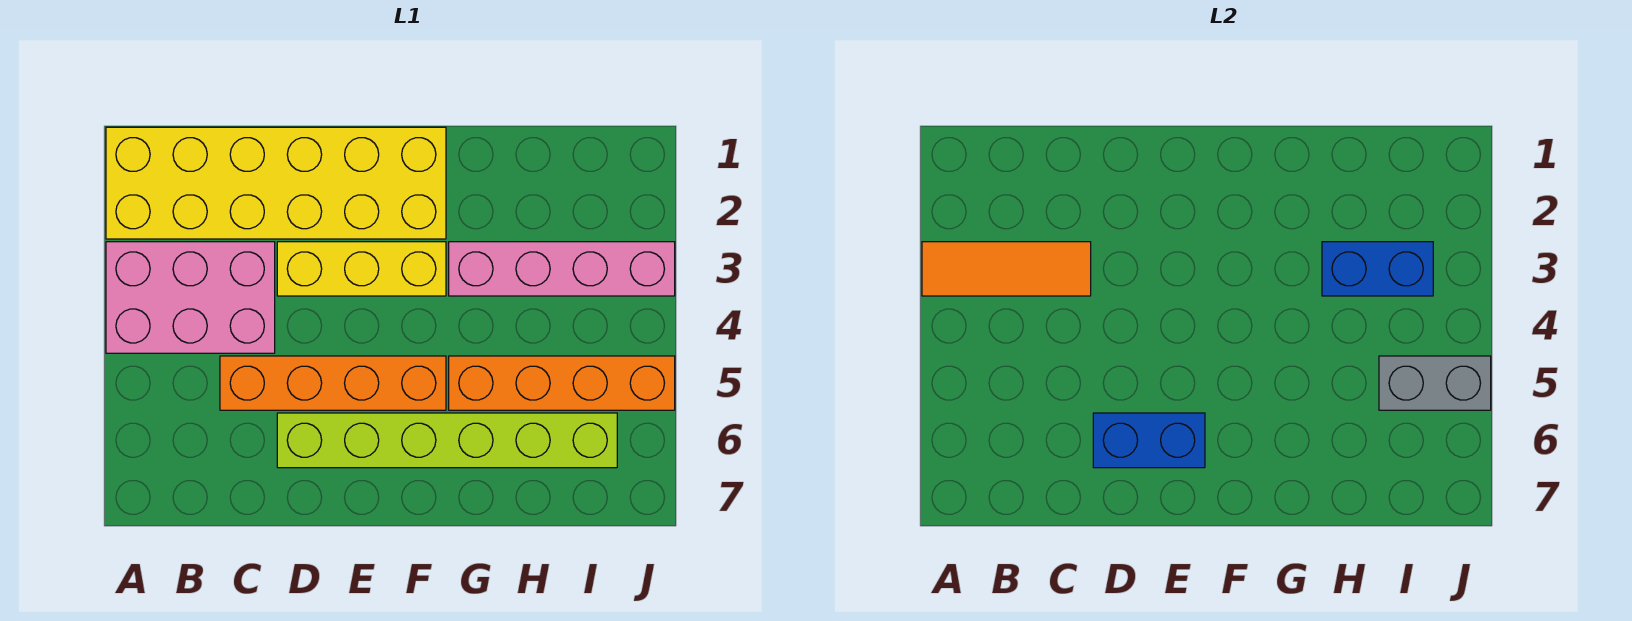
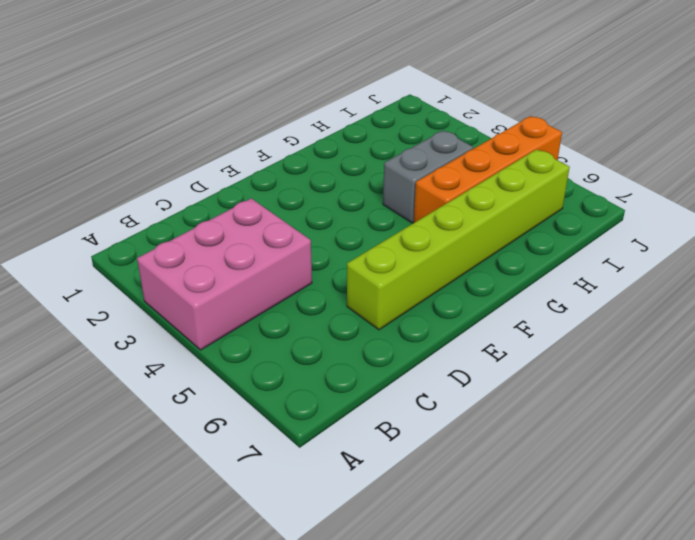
grey brick G4:H4 level 1 -> grey brick I5:J5 level 2
none -> yellow brick A1:F2 level 1
none -> orange brick C5:F5 level 1

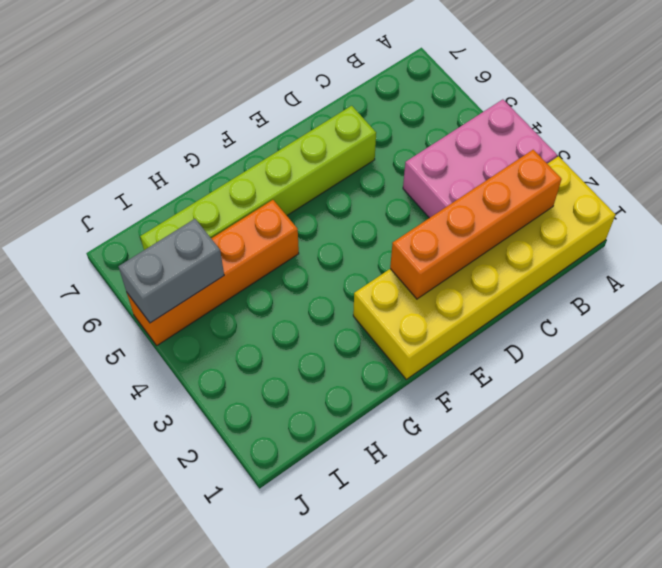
orange brick B2:E2 level 2 -> orange brick C5:F5 level 1
none -> yellow brick D3:F3 level 1
none -> pink brick G3:J3 level 1

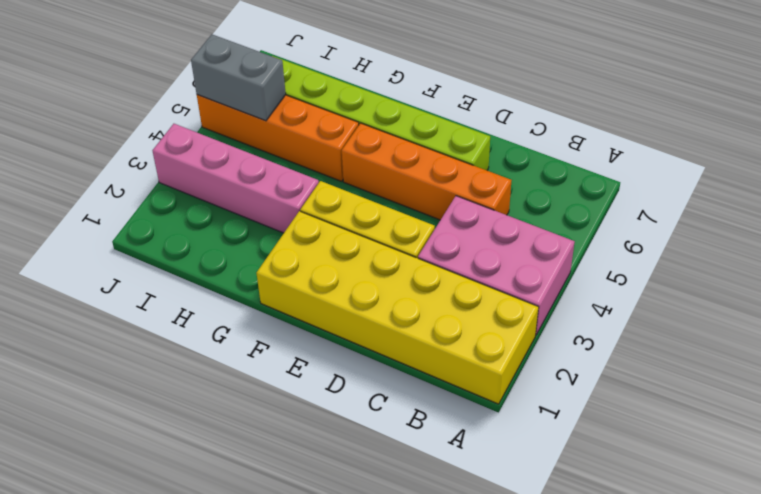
none -> orange tile A3:C3 level 2
none -> blue brick D6:E6 level 2

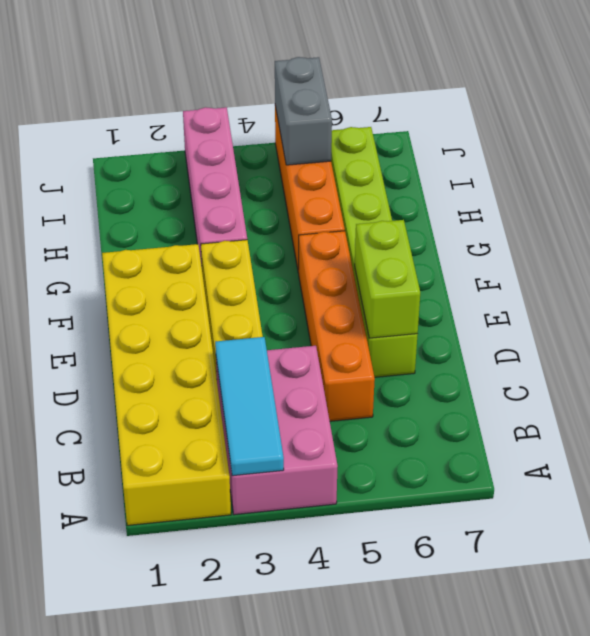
cyan tile A3:C3 level 2 -> orange tile A3:C3 level 2
lime brick D6:E6 level 2 -> blue brick D6:E6 level 2
none -> blue brick H3:I3 level 2

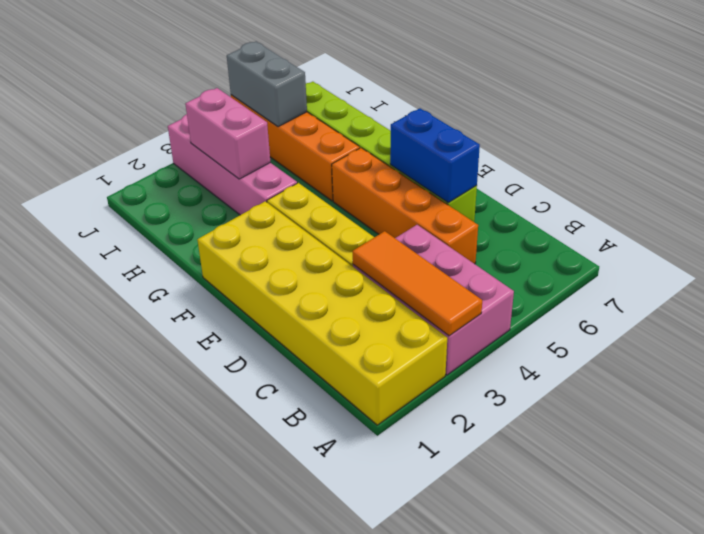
pink brick H3:I3 level 2 -> blue brick H3:I3 level 2

